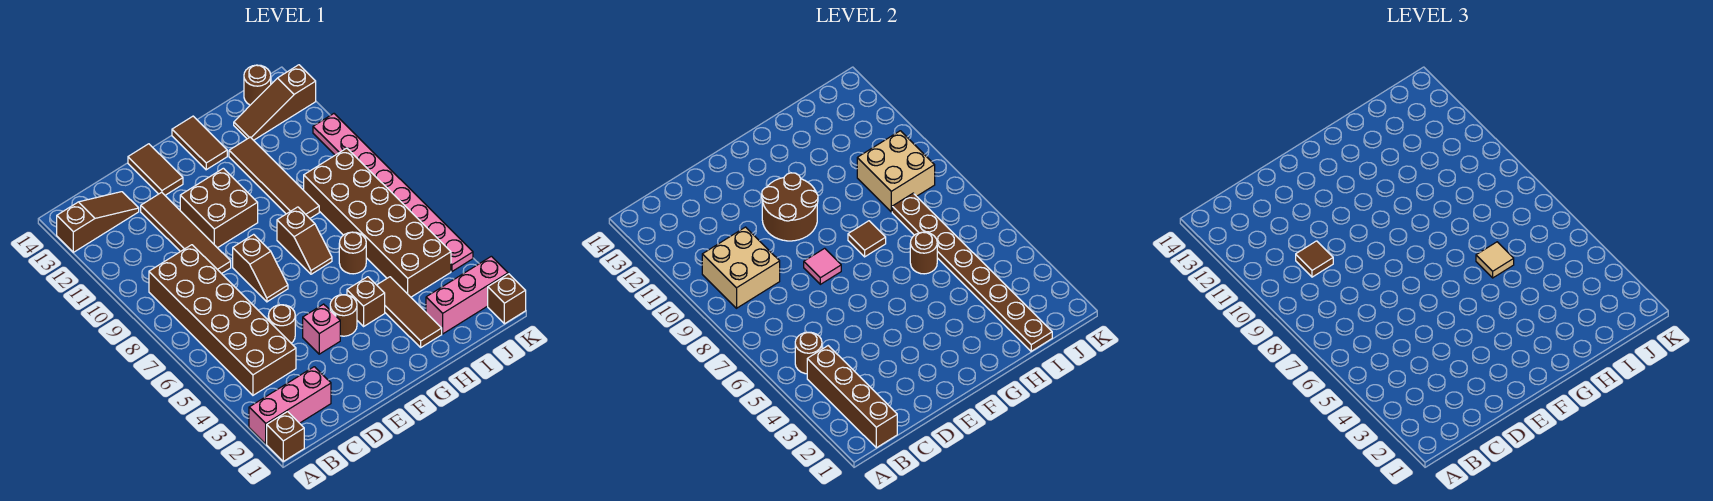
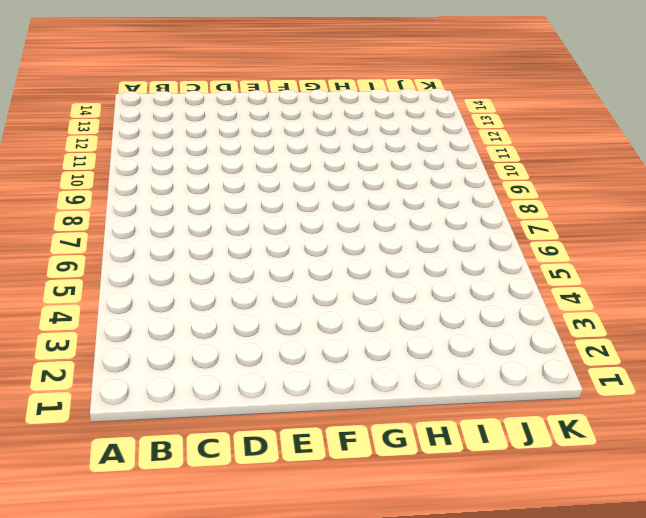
none -> brown brick A1 level 1
none -> pink brick A2:C2 level 1
none -> brown slope A13:C13 level 1 top A
none -> brown brick B4:C9 level 1

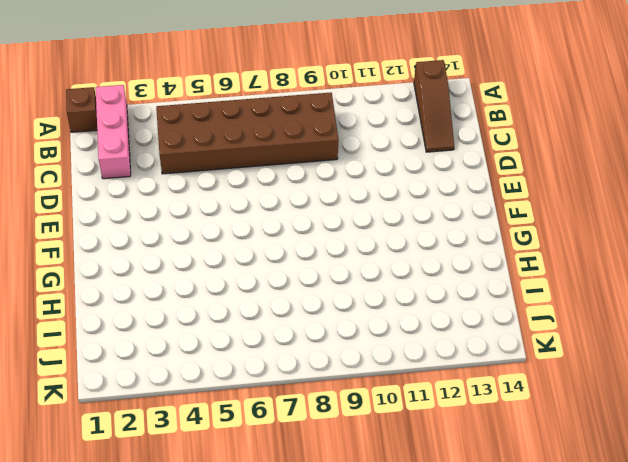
none -> brown round brick D5 level 1
none -> brown tile D9:D12 level 1
none -> pink brick E4 level 1
none -> brown slope E7:E8 level 1 top 8

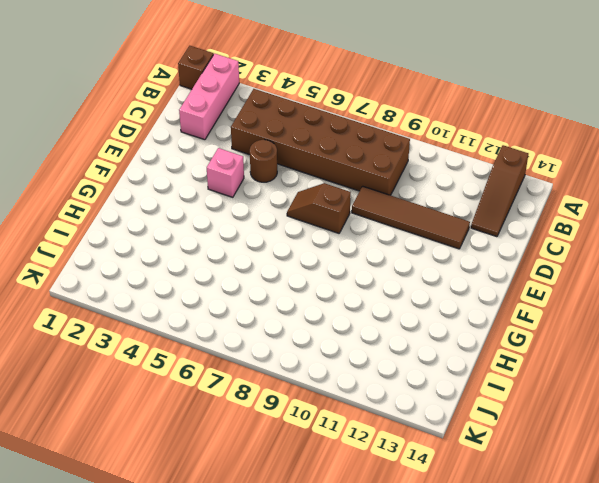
none -> brown brick E10:F11 level 1
none -> brown tile E13:E14 level 1
none -> brown round brick F4 level 1
none -> brown brick G4 level 1

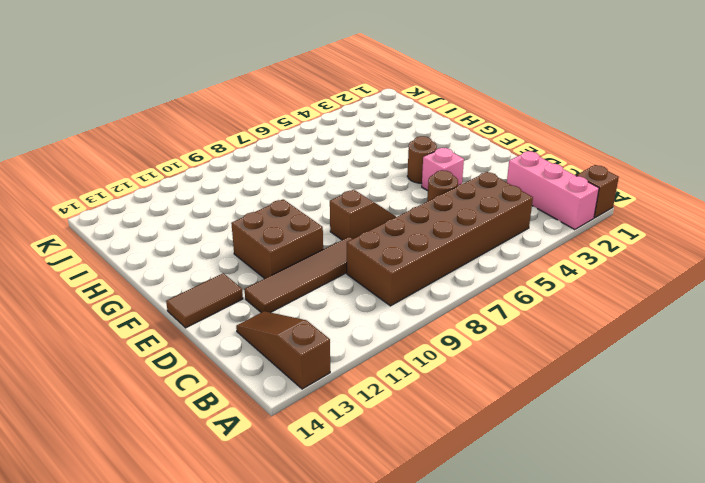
none -> brown brick G4 level 1
none -> brown slope G7:G8 level 1 top 8
none -> brown tile G13:G14 level 1
none -> brown tile H2:H4 level 1

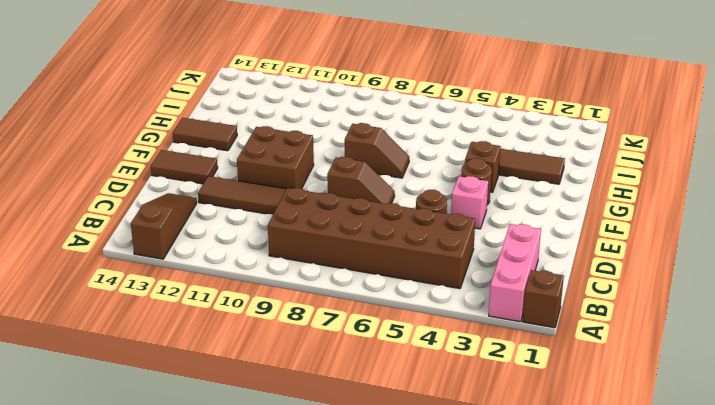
none -> brown round brick H6 level 1
none -> brown tile H9:H12 level 1
none -> pink brick I2:K2 level 1
none -> brown brick I4:J9 level 1

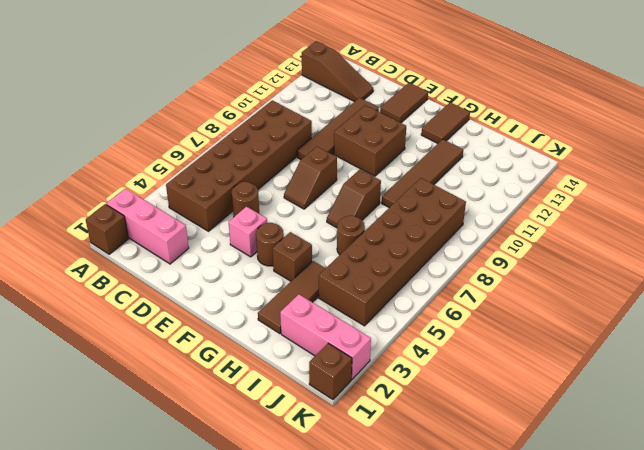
none -> brown slope I13:K13 level 1 top K
none -> brown round brick J14 level 1
none -> pink plate K4:K11 level 1
none -> brown brick B1:B4 level 2

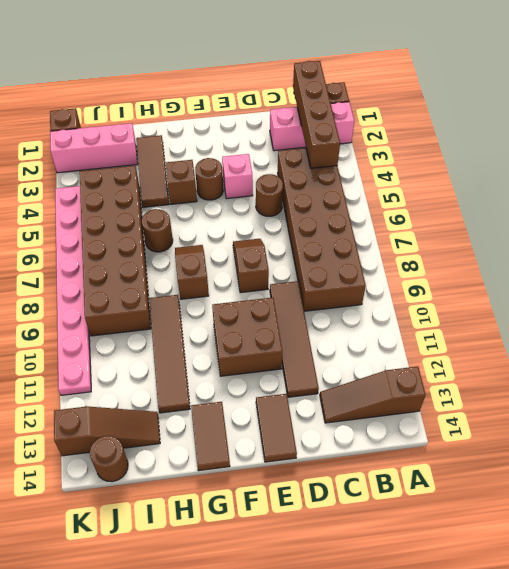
none -> brown round brick B5 level 2
none -> tan brick B9:C10 level 2
none -> pink tile E8 level 2
none -> brown round brick E10:F11 level 2

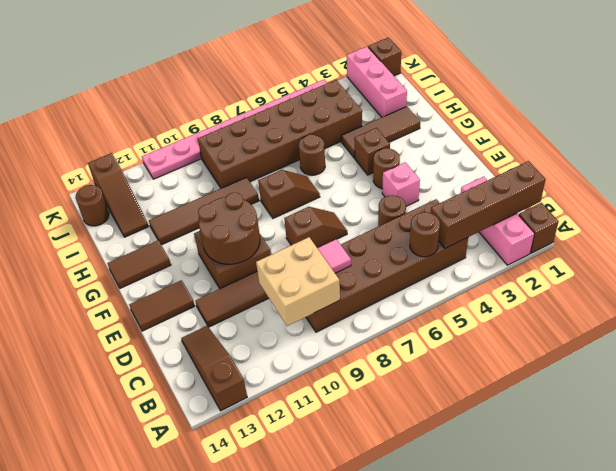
pink tile C8 level 2 -> pink tile E8 level 2
none -> brown tile G8 level 2
none -> brown round brick H6 level 2
none -> brown plate I1:I8 level 2
none -> tan brick I9:J10 level 2

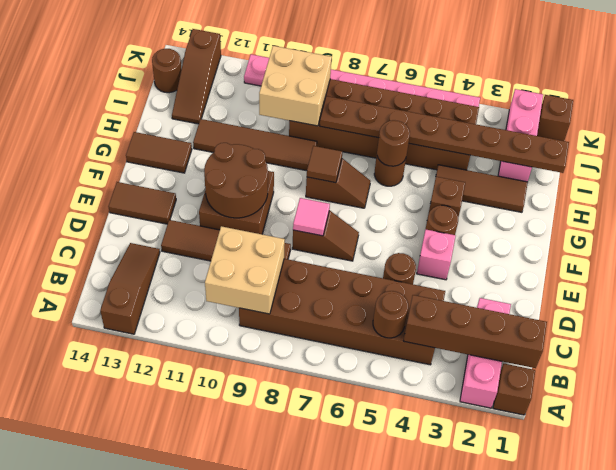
none -> brown tile C10 level 3
none -> tan tile H6 level 3

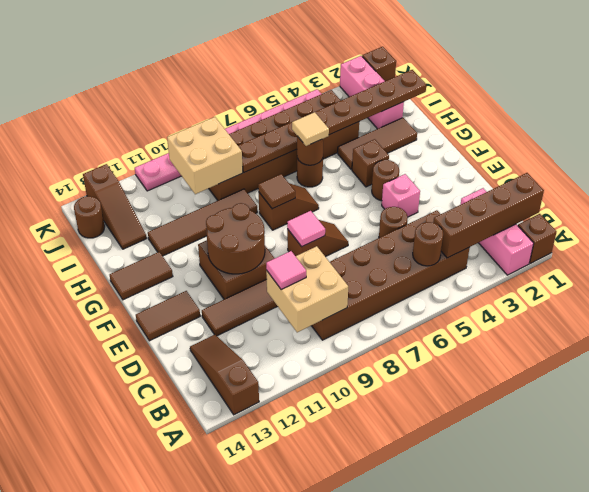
pink tile C10 level 3 -> brown tile C10 level 3

